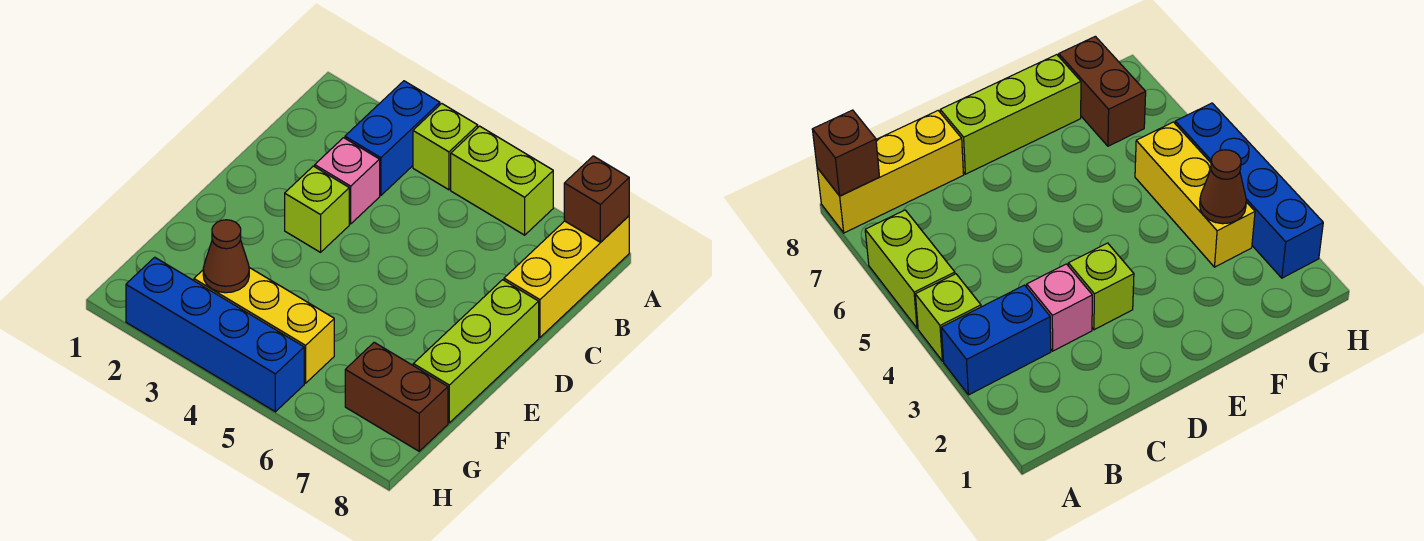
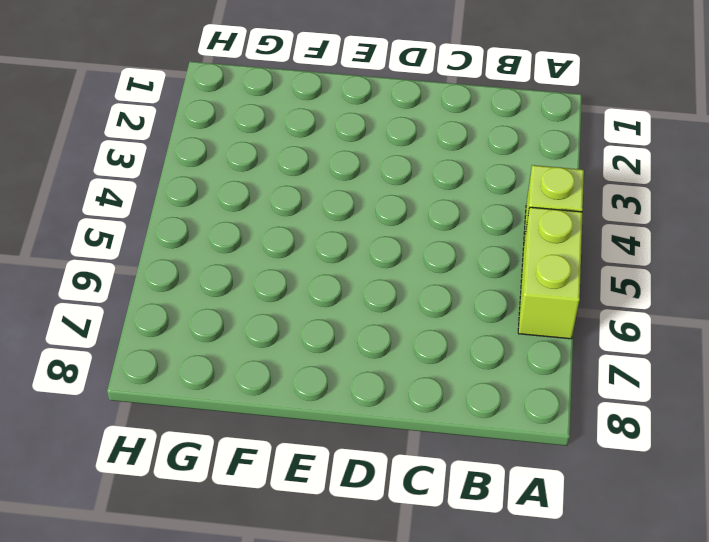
none -> blue brick A3:B3 level 1
none -> yellow brick A8:C8 level 1
none -> pink brick C3 level 1

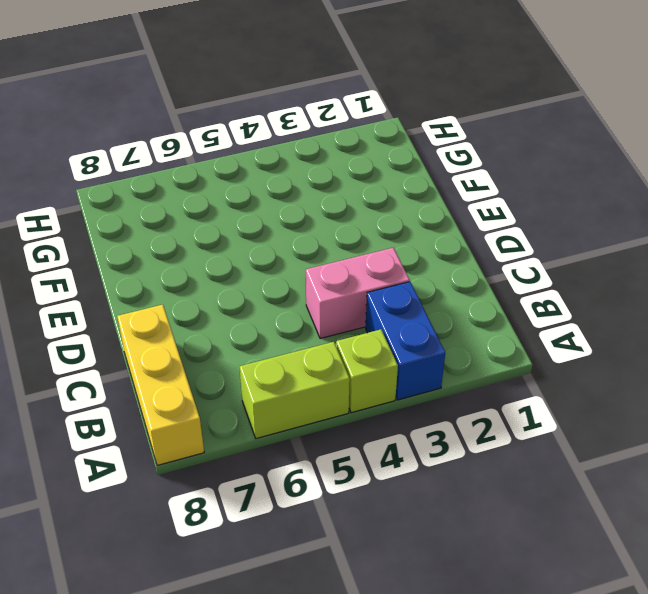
pink brick C3:C4 level 1 -> pink brick C3 level 1
none -> lime brick D3 level 1
none -> lime brick D8:F8 level 1
none -> yellow brick G3:G5 level 1

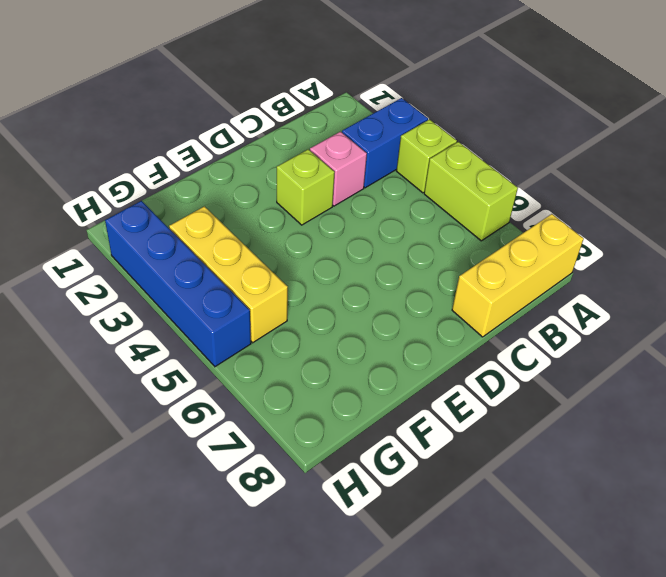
none -> lime brick D8:F8 level 1
none -> brown brick G7:G8 level 1
none -> brown brick A8 level 2

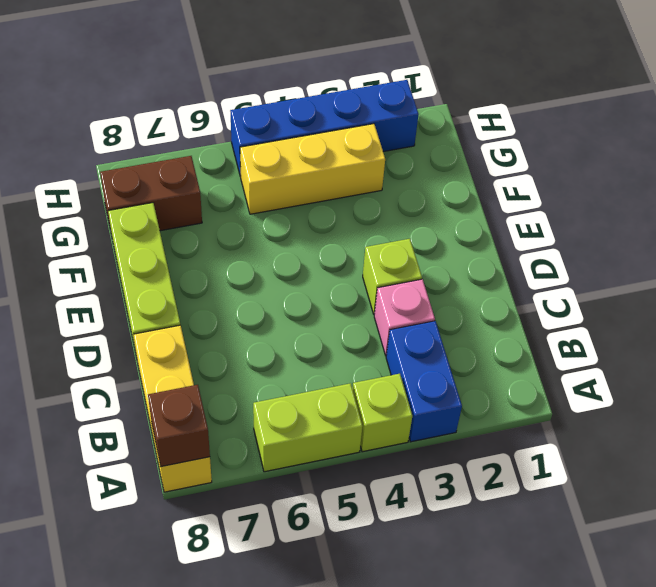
none -> brown cone G3 level 2

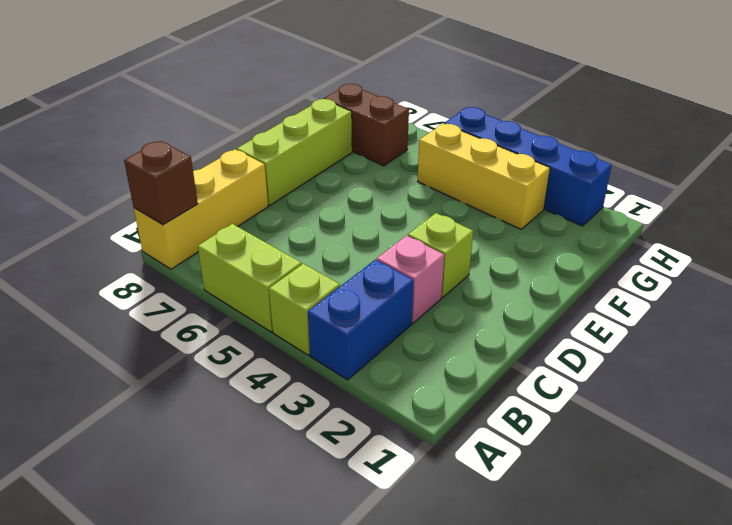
none -> brown cone G3 level 2

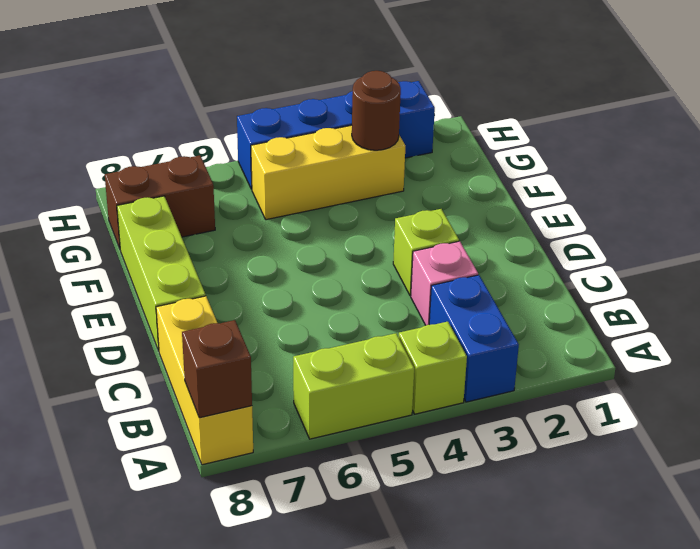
brown round brick G3 level 2 -> brown cone G3 level 2

